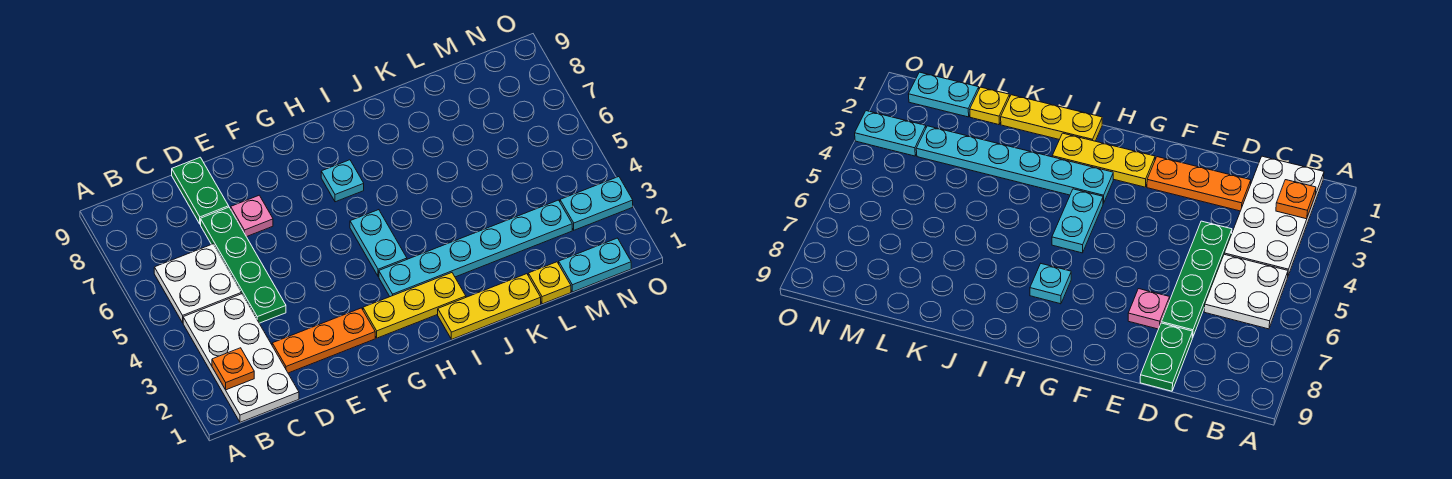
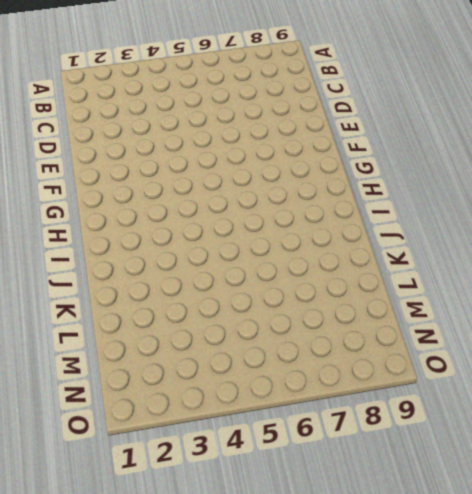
none -> white plate B1:C4 level 1
none -> white plate B5:C6 level 1
none -> orange plate D2:F2 level 1

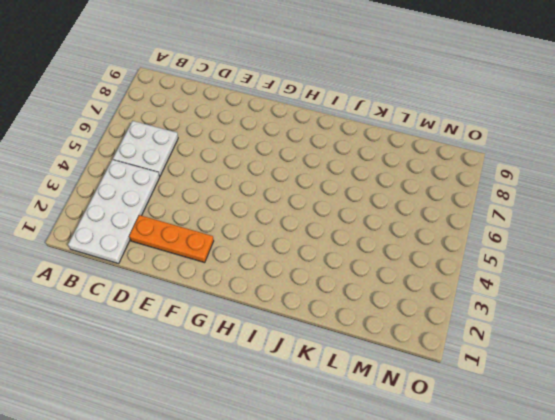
none -> green plate D4:D7 level 1
none -> green plate D8:D9 level 1
none -> pink plate E7 level 1

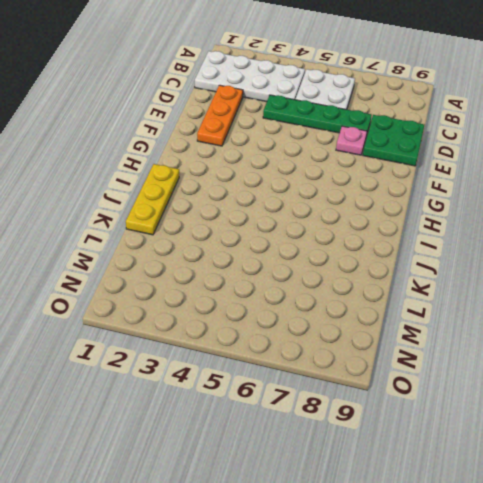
green plate D8:E9 level 1 -> green plate D8:D9 level 1
none -> yellow plate G2:I2 level 1
none -> cyan plate H3:M3 level 1
none -> cyan plate H4:H5 level 1

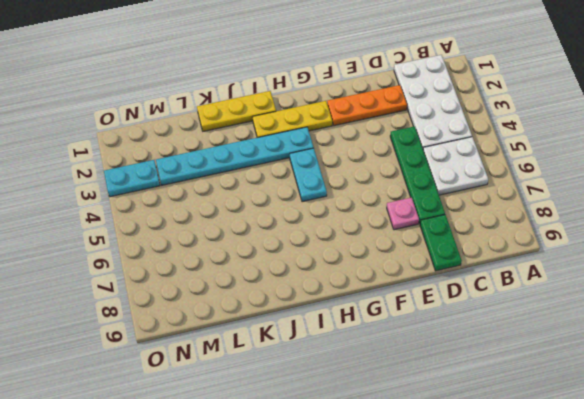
none -> cyan plate H7 level 1
none -> yellow plate L1 level 1
none -> cyan plate M1:N1 level 1

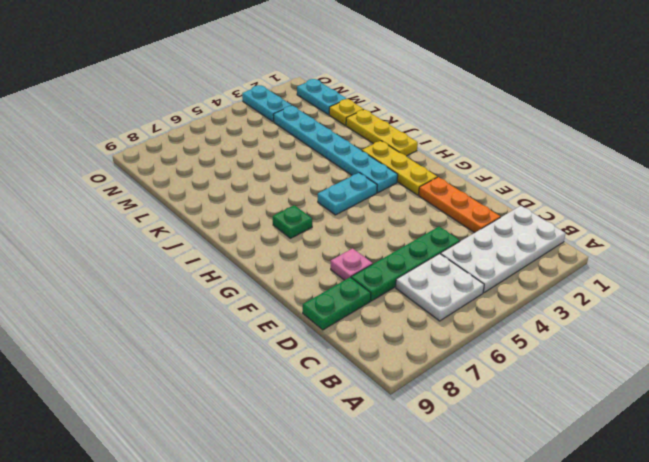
green plate H7 level 1 -> cyan plate H7 level 1
none -> orange plate B2 level 2

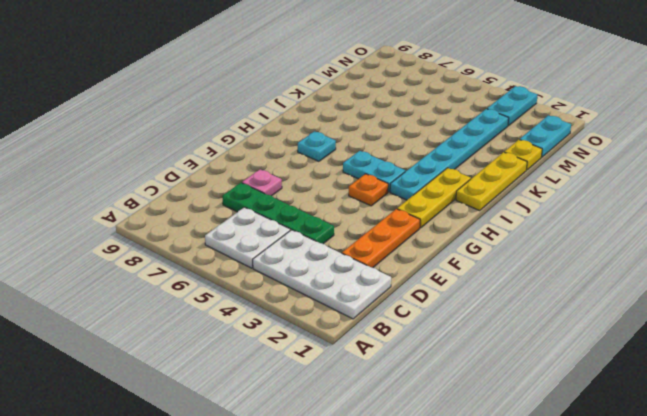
orange plate G4 level 1 -> orange plate B2 level 2
none -> green plate D8:D9 level 1

